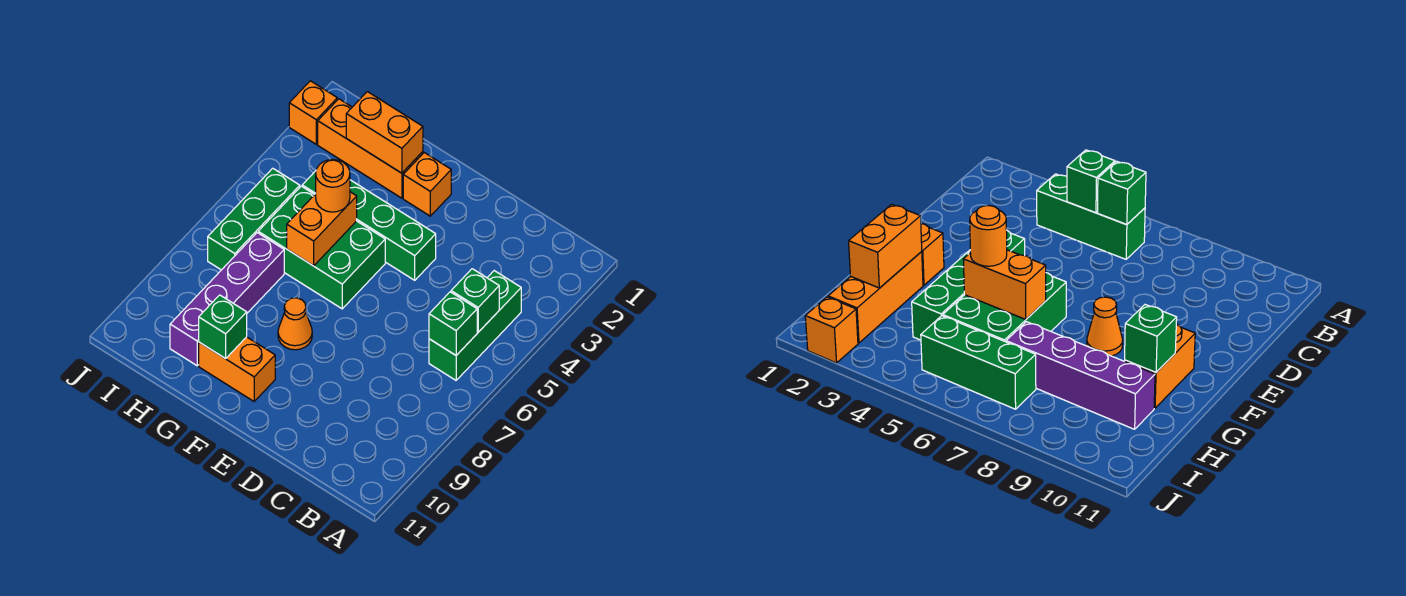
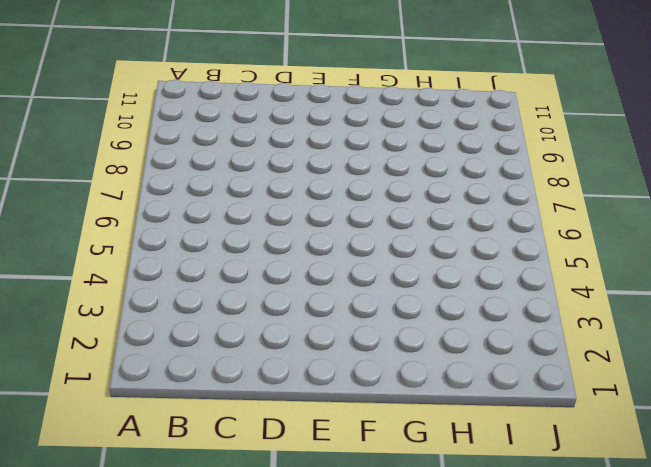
none -> green brick B4:B6 level 1
none -> green brick E4:H4 level 1
none -> orange brick F2 level 1

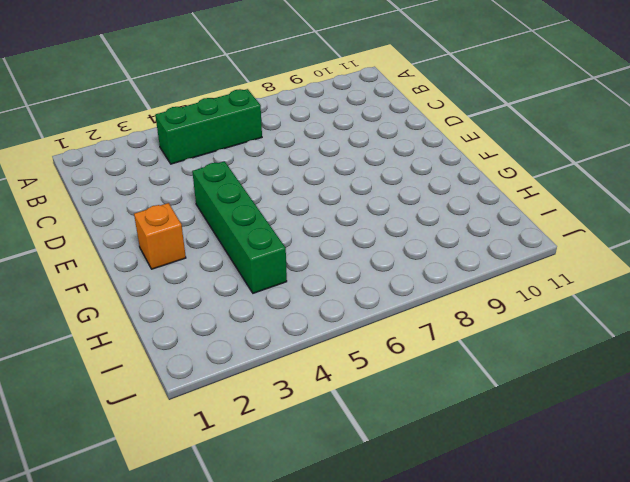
none -> green brick F5:H6 level 1
none -> orange cone F8 level 1
none -> orange brick F10:G10 level 1

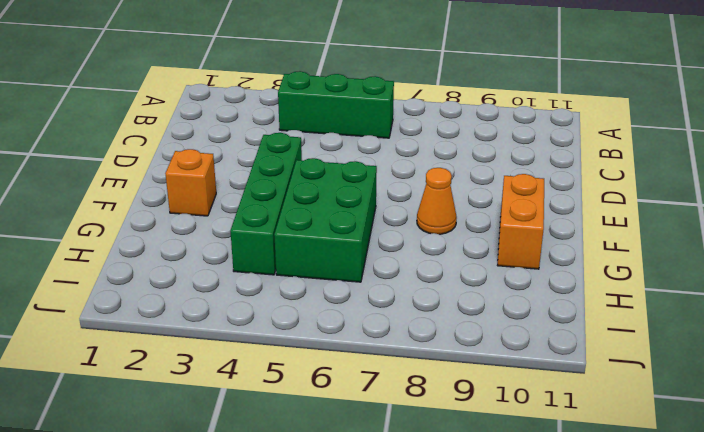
none -> orange brick G2:I2 level 1
none -> purple brick H7:H10 level 1
none -> green brick I5:I7 level 1

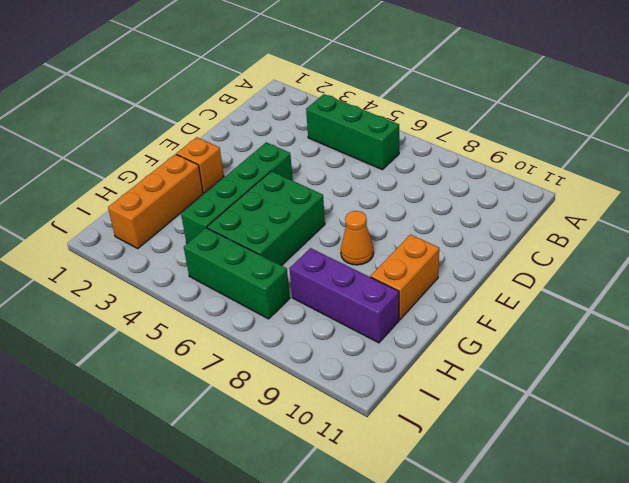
purple brick H8:H10 level 1 -> purple brick H7:H10 level 1
none -> orange brick J2 level 1
none -> green brick B5 level 2
none -> green brick B6 level 2

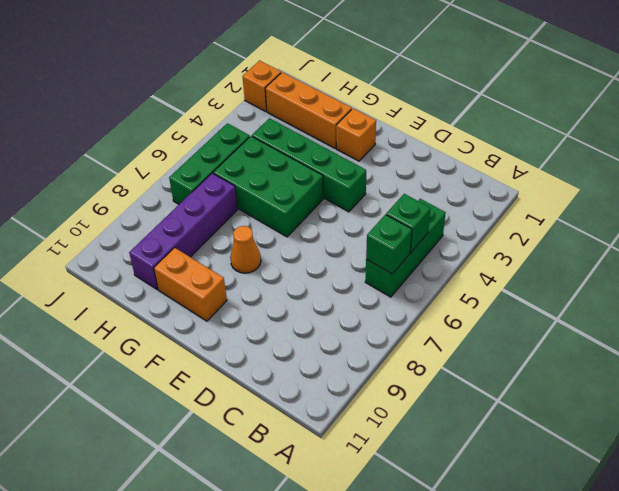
none -> orange brick G2:H2 level 2
none -> orange brick G5:G6 level 2
none -> green brick G10 level 2

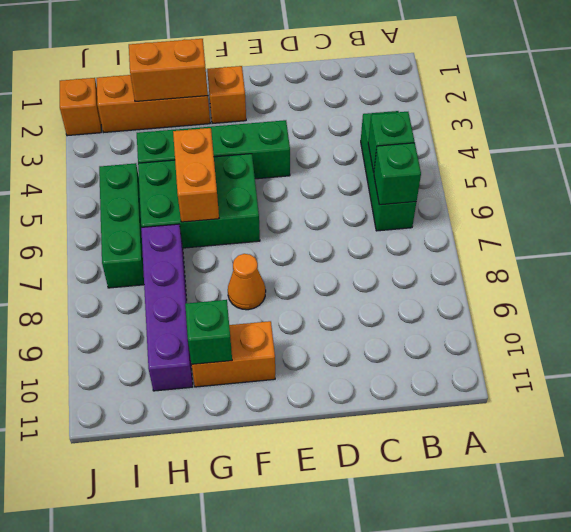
none -> orange round brick G5 level 3

